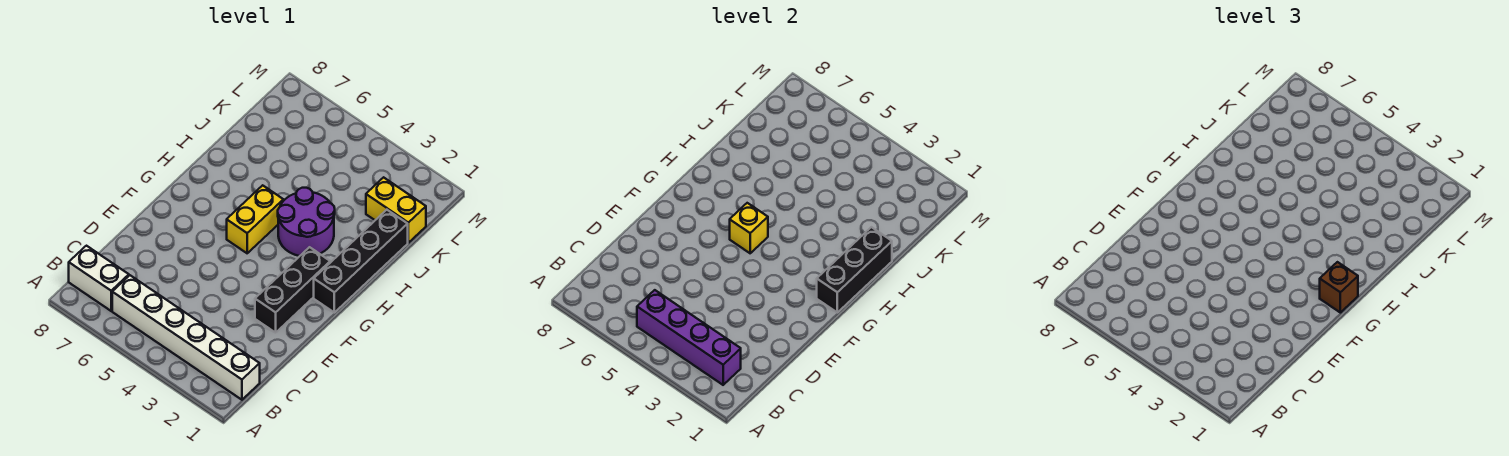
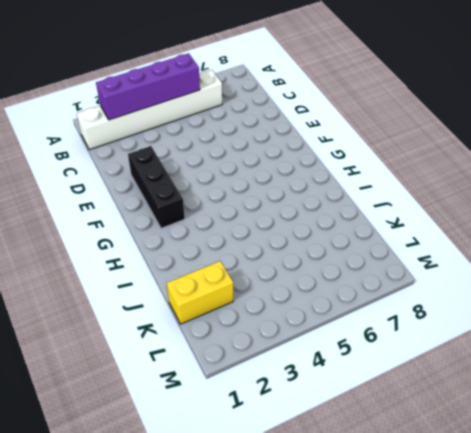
none -> white brick B7:B8 level 1
none -> black brick G1:J1 level 1

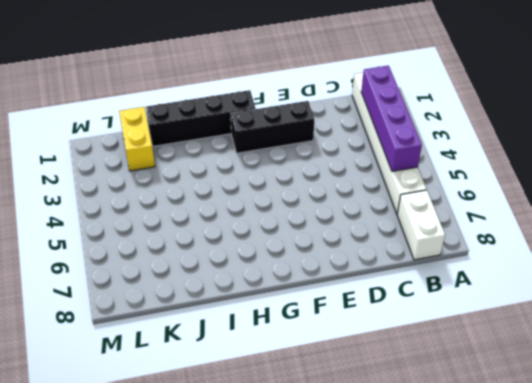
none -> yellow brick G5:H5 level 1
none -> purple round brick H3:I4 level 1

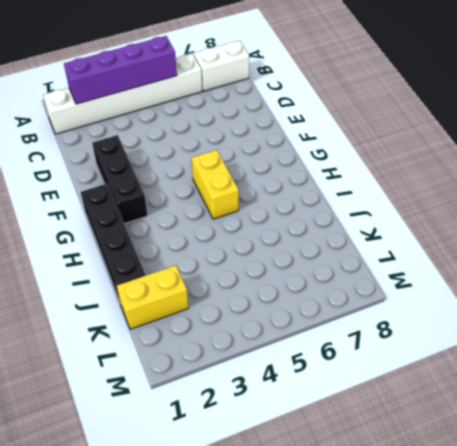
none -> purple round brick H3:I4 level 1
none -> black brick G1:I1 level 2

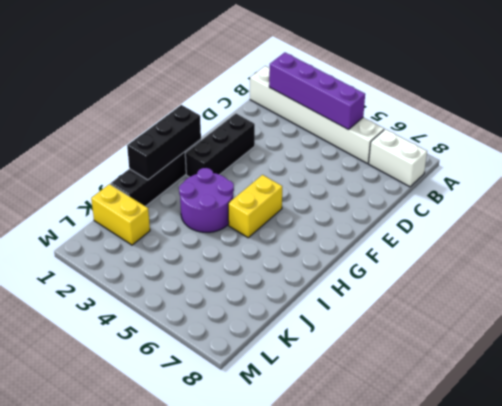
none -> yellow brick G5 level 2
none -> brown brick G1 level 3

